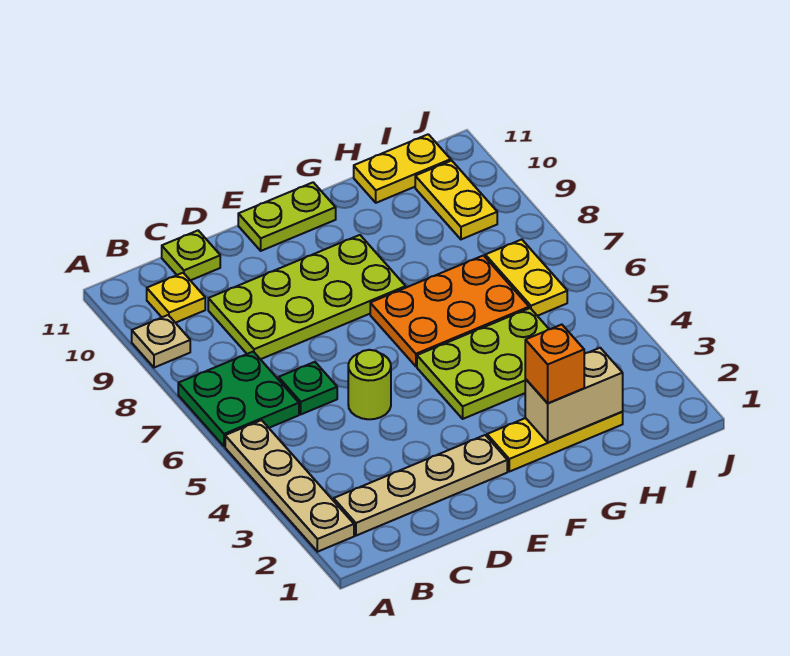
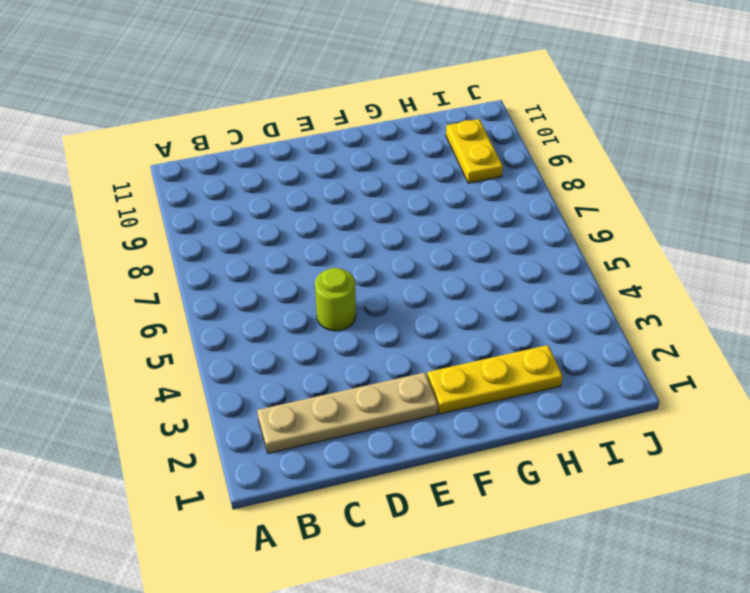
none -> tan plate A2:A5 level 1
none -> green plate A6:B7 level 1
none -> tan plate A9 level 1

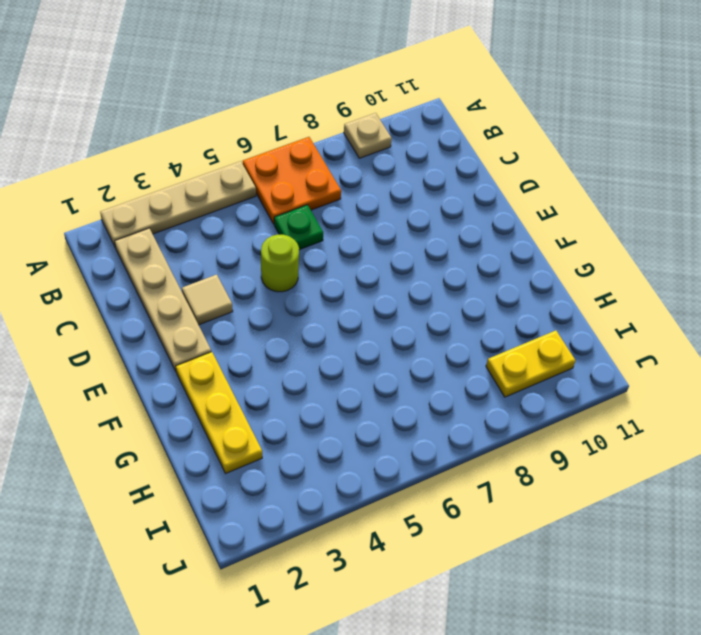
orange plate A6:B7 level 1 -> green plate A6:B7 level 1
tan tile D3 level 1 -> none
none -> yellow plate B10 level 1
none -> lime plate C8:F9 level 1
none -> lime plate C11 level 1

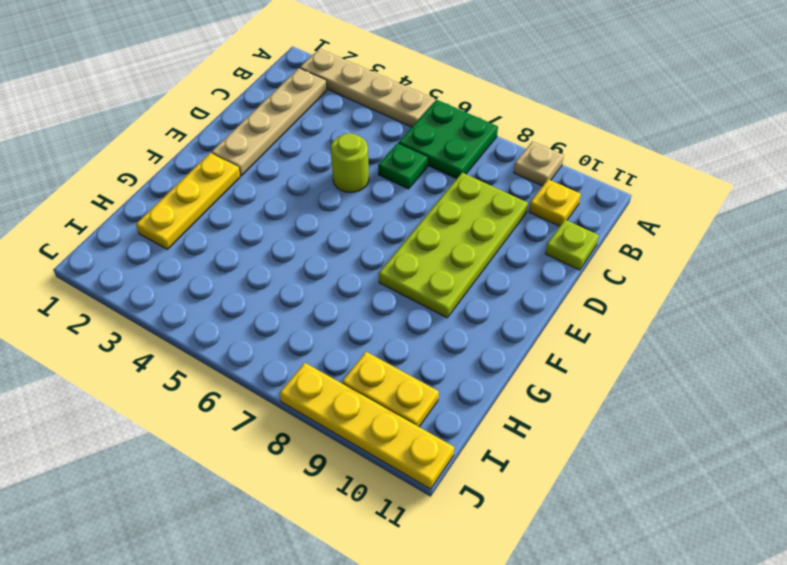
yellow plate J8:J11 level 1 -> none
none -> lime plate E11:F11 level 1
none -> lime plate F4:H5 level 1
none -> orange plate F6:H7 level 1

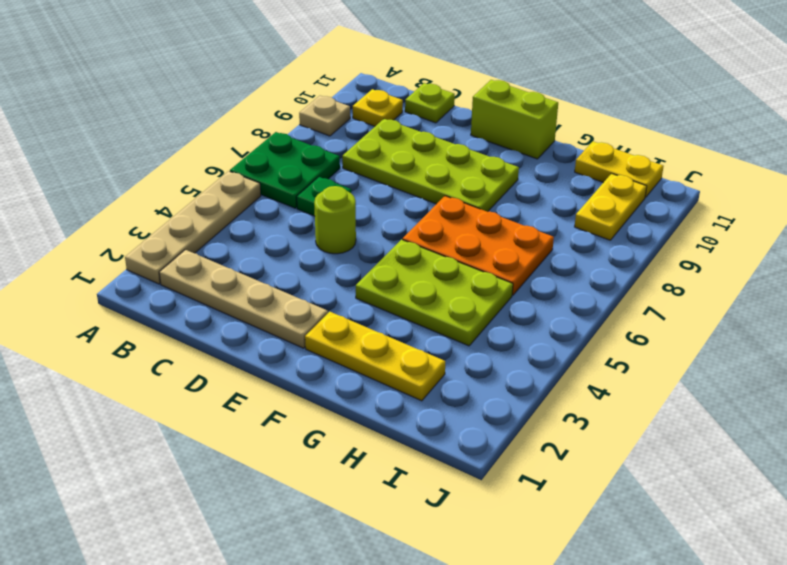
lime brick E11:F11 level 1 -> lime plate E11:F11 level 1
none -> yellow plate I6:I7 level 1
none -> tan brick G2:H2 level 2
none -> orange brick G2 level 3

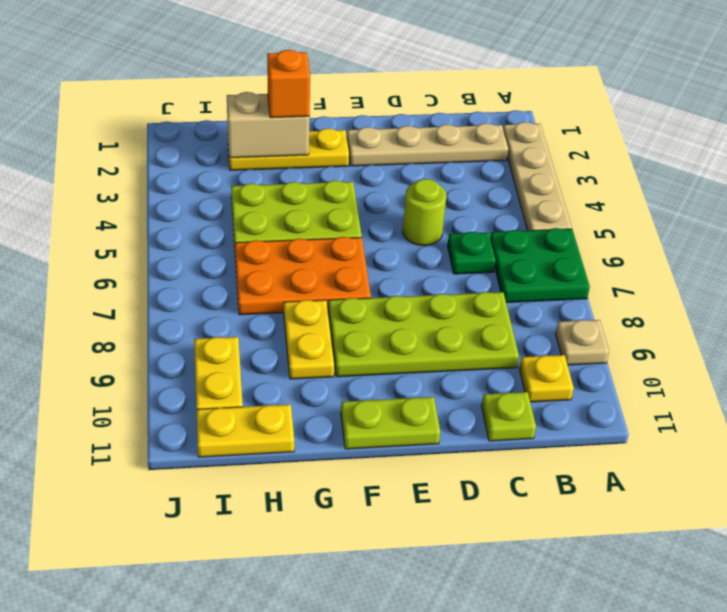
yellow plate G8:G9 level 1 -> yellow plate I6:I7 level 1

